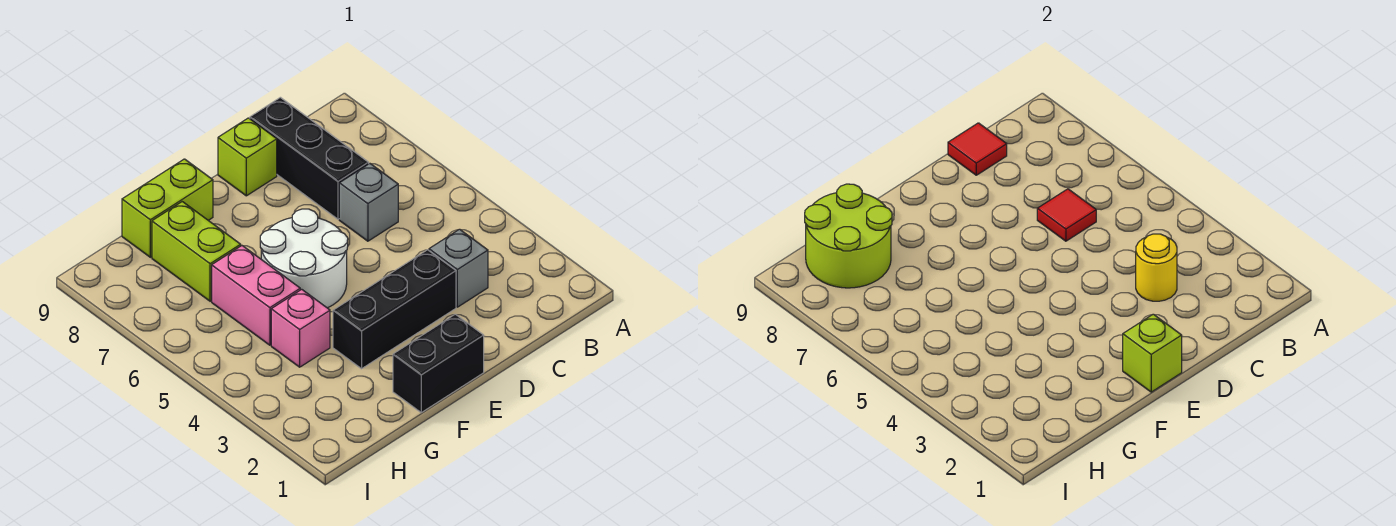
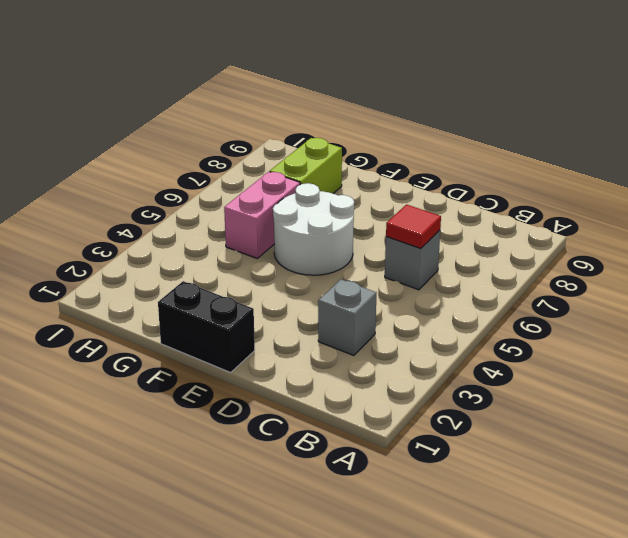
none -> black brick C7:C9 level 1
none -> black brick D3:F3 level 1
none -> lime brick D9 level 1

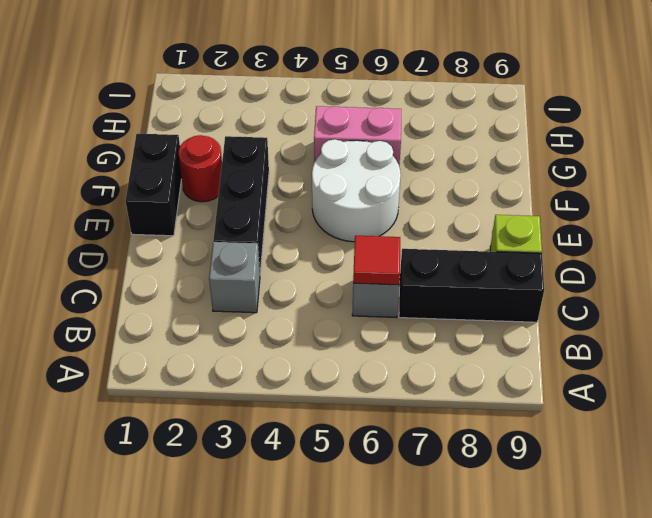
red round brick F2 level 1 -> none
none -> lime brick F9:G9 level 1
none -> pink brick G4 level 1
none -> lime brick G7:G8 level 1

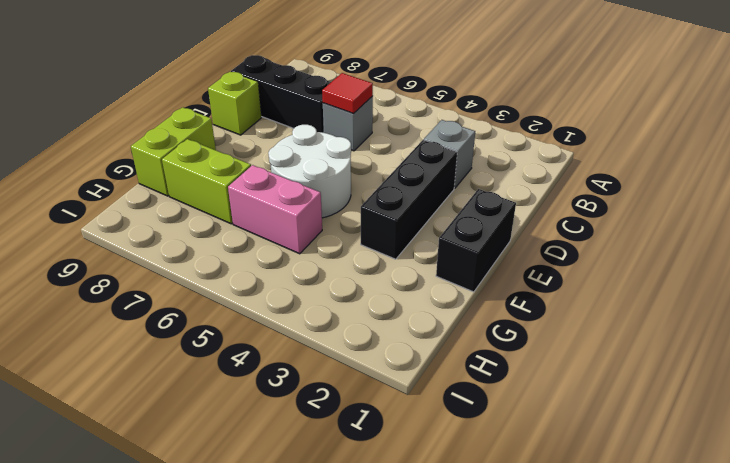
none -> pink brick G4 level 1
none -> yellow round brick C3 level 2
none -> red tile C9 level 2

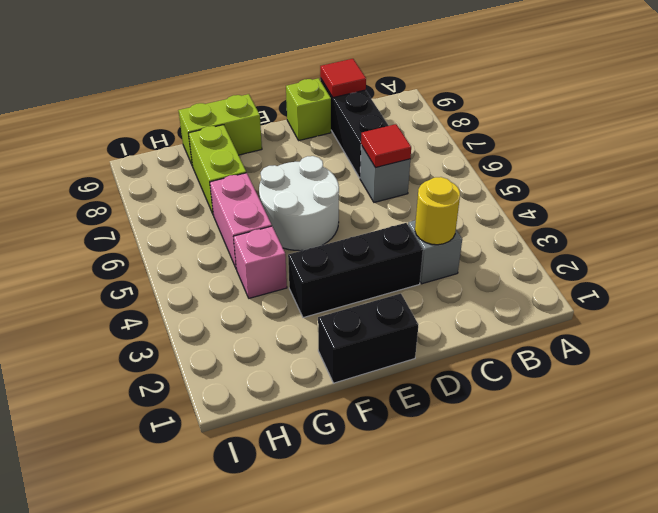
none -> lime brick E1 level 2
none -> lime round brick G8:H9 level 2

